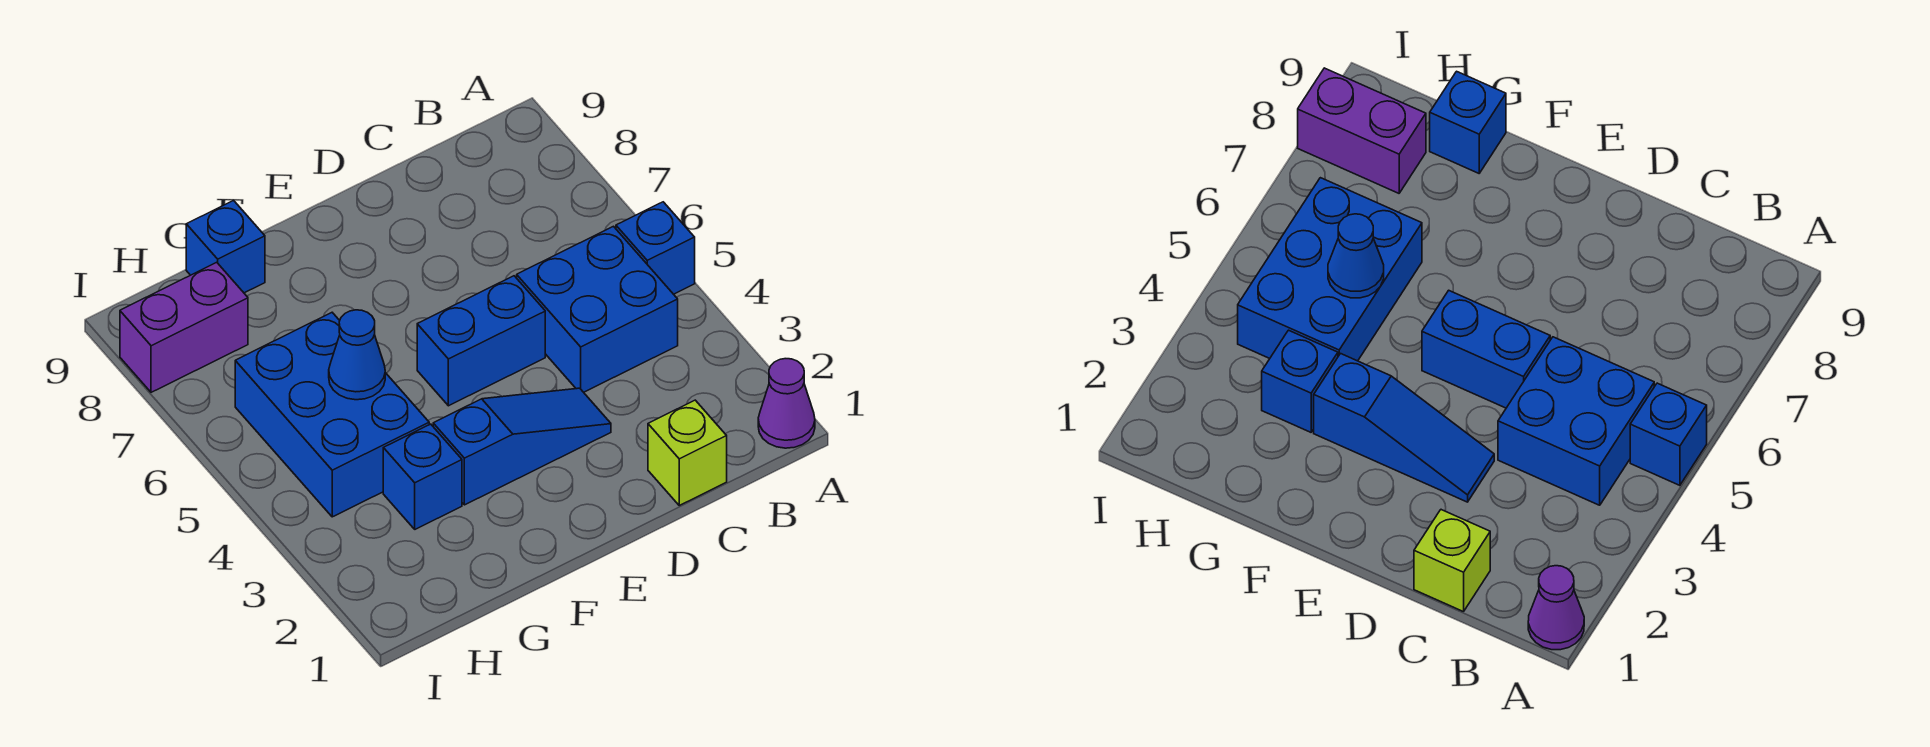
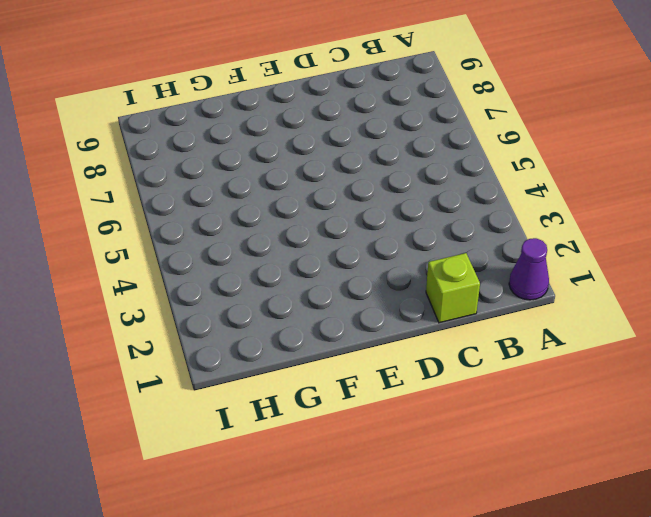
none -> blue brick A5 level 1
none -> blue brick B4:C5 level 1

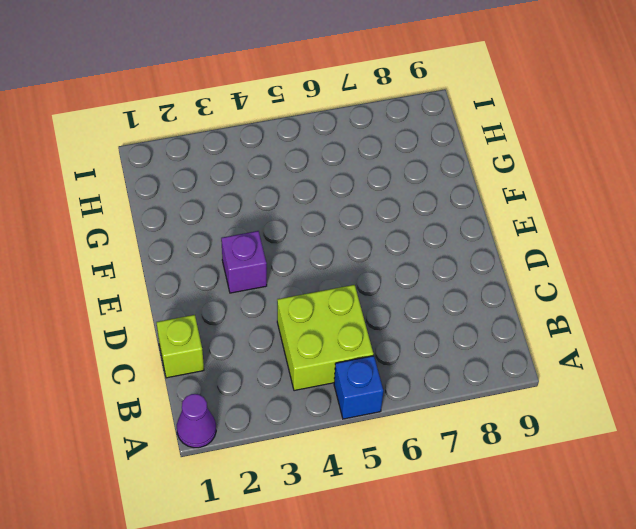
lime brick B4:C5 level 1 -> blue brick B4:C5 level 1
purple brick E3 level 1 -> blue slope D3:F3 level 1 top F
none -> blue brick D5:E5 level 1
none -> blue brick G3 level 1

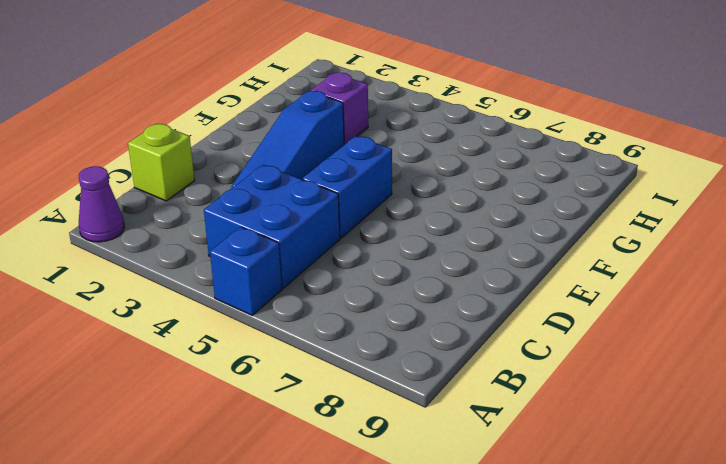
purple brick G3 level 1 -> blue brick G3 level 1
none -> blue brick G4:H6 level 1
none -> blue brick G9 level 1

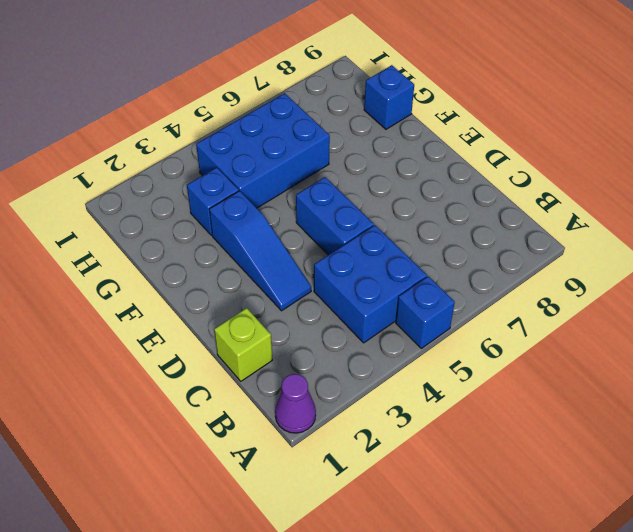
none -> purple brick H8:I8 level 1
none -> blue cone G5 level 2

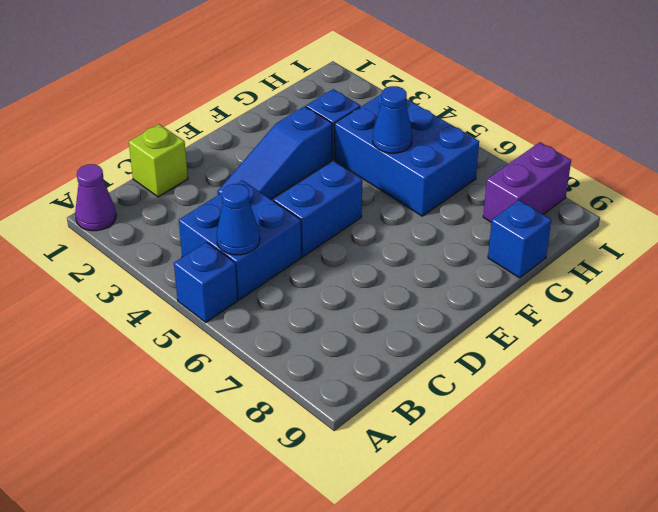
blue cone B5 level 2 -> none

